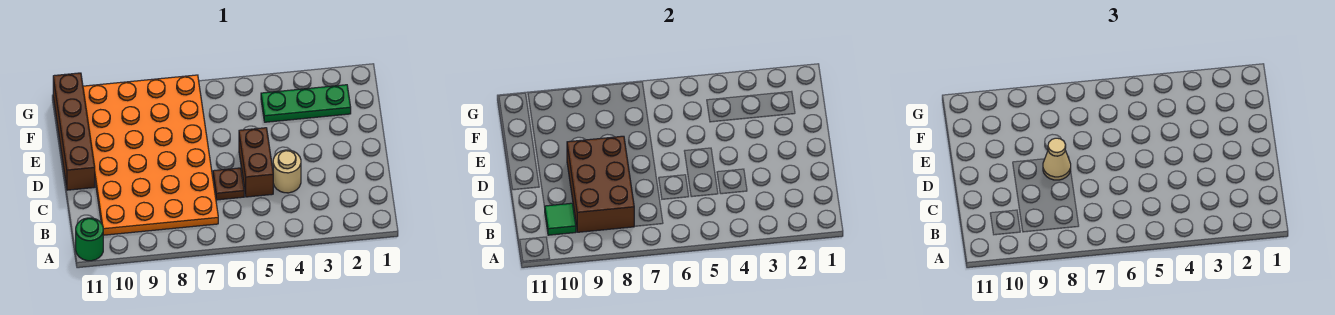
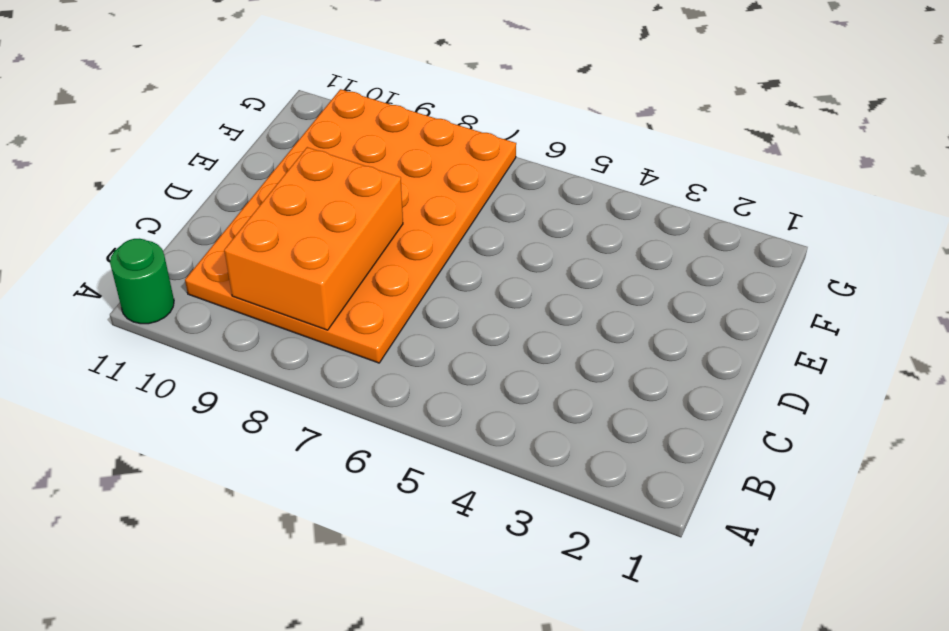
orange brick B8:D9 level 2 -> brown brick B8:D9 level 2
none -> tan round brick C4 level 1
none -> brown brick C5:D5 level 1

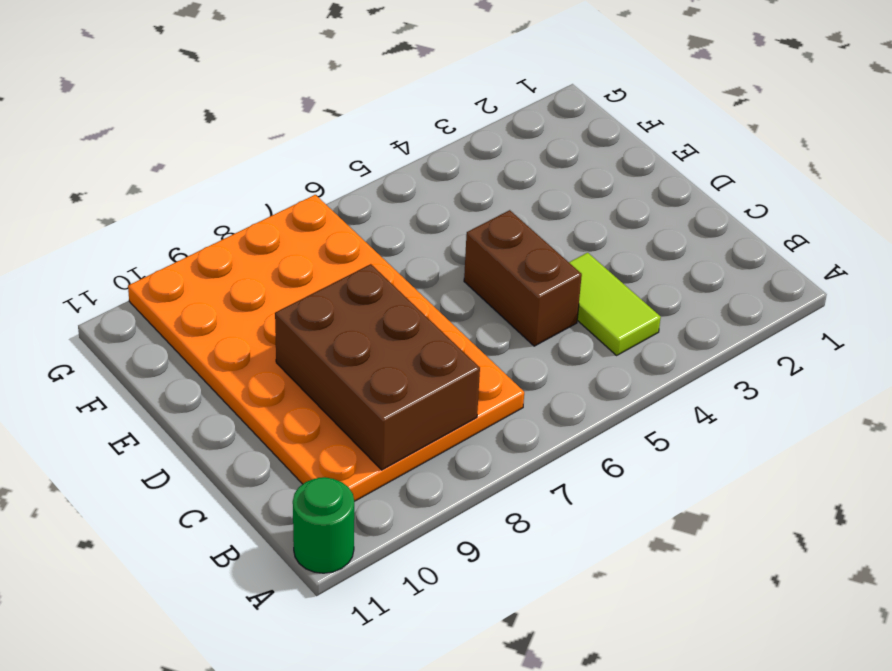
lime tile B4:C4 level 1 -> tan round brick C4 level 1
none -> brown plate C6 level 1
none -> brown brick D11:G11 level 1

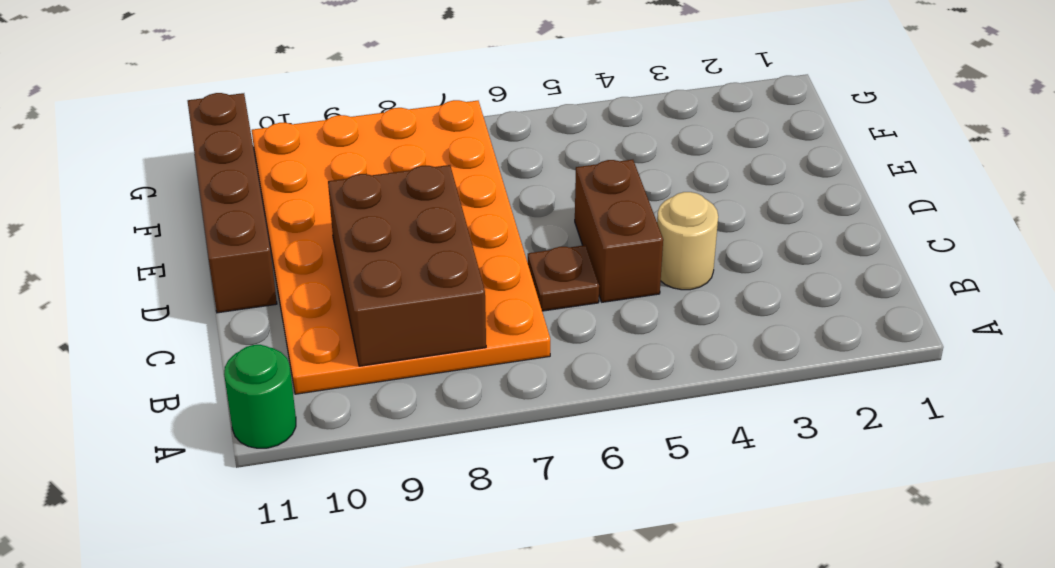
none -> green plate F2:F4 level 1
none -> green tile B10 level 2

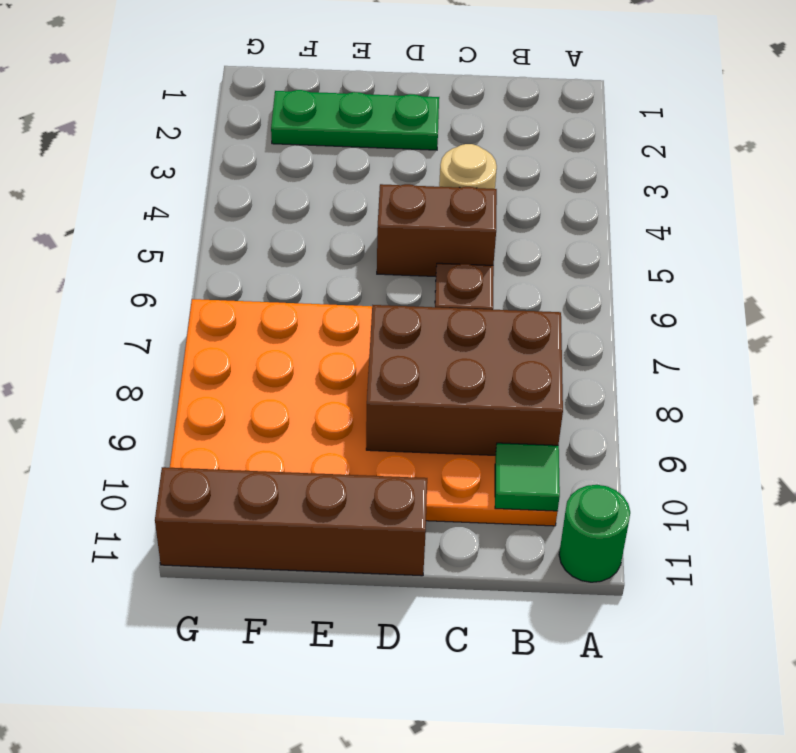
green plate D2:F2 level 1 -> green plate F2:F4 level 1
none -> tan cone D8 level 3

